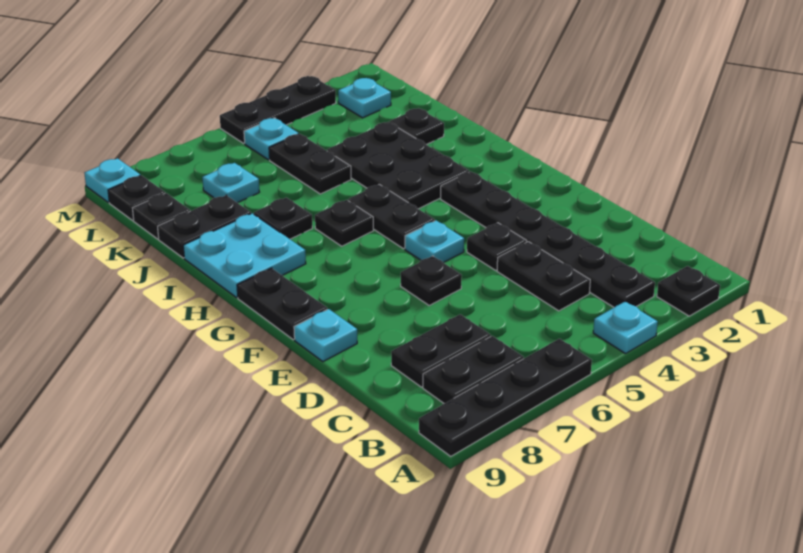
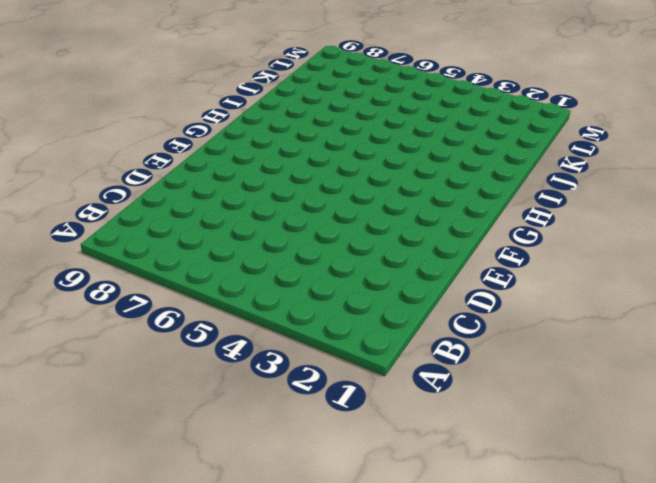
none -> black plate A2 level 1
none -> cyan plate A4 level 1
none -> black plate A6:A9 level 1

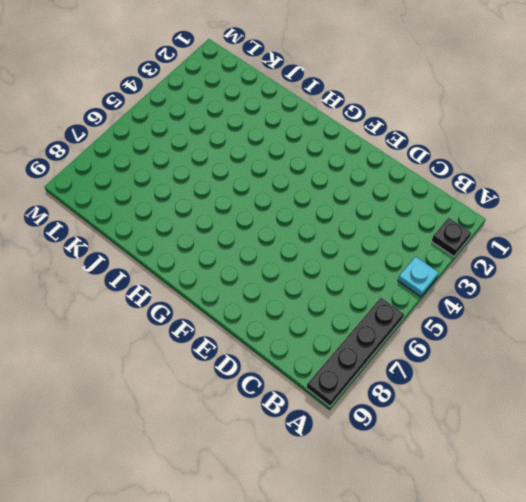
none -> black plate B3:G3 level 1
none -> black plate B7:B8 level 1
none -> black plate C4:D4 level 1

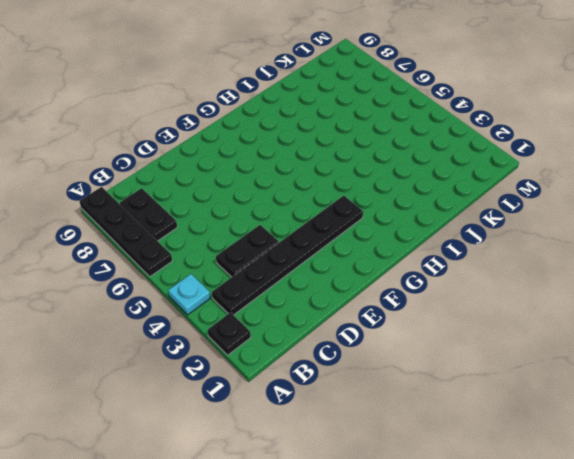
none -> black plate C7:C8 level 1
none -> black plate E4 level 1
none -> black plate E6 level 1

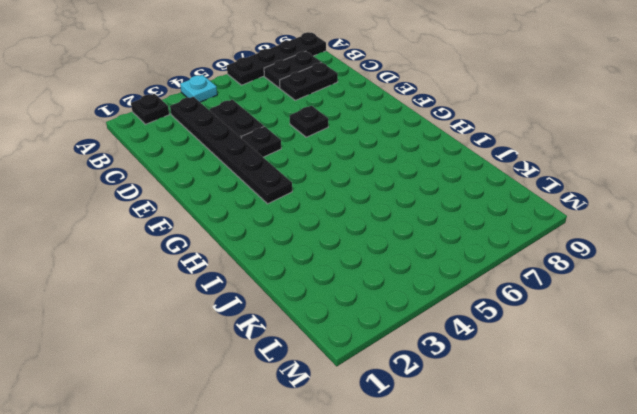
none -> cyan plate E9 level 1
none -> cyan plate F5 level 1
none -> black plate F9:G9 level 1

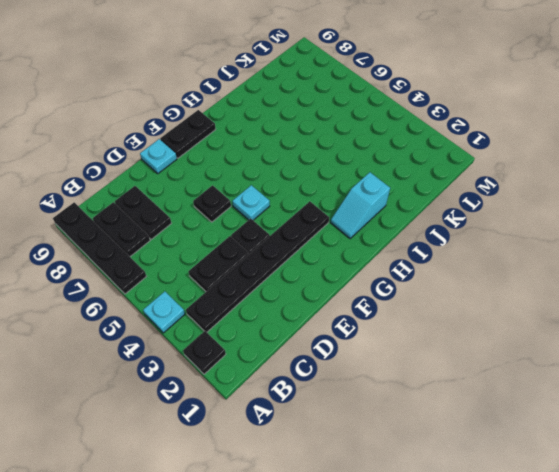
cyan slope H2:I2 level 1 top I -> none
none -> black plate G5:H5 level 1
none -> black plate H3:J4 level 1
none -> black plate H6 level 1

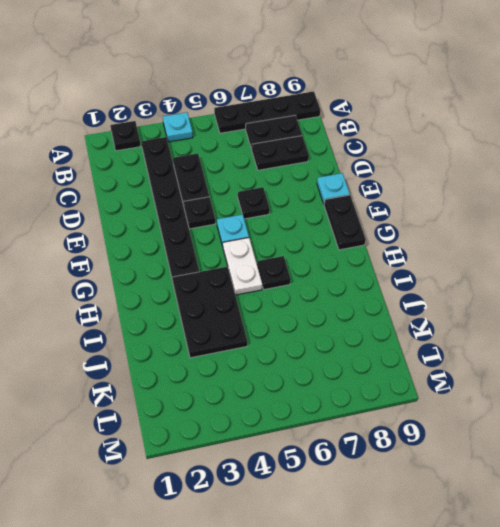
white plate G5:H5 level 1 -> black plate G5:H5 level 1
none -> cyan plate H8:I9 level 1
none -> black plate I7 level 1
none -> black plate J2 level 1

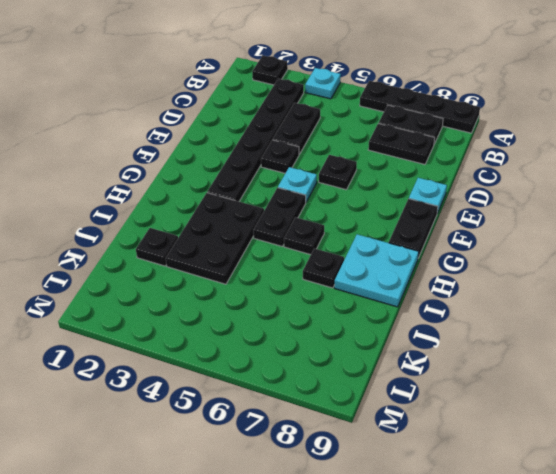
none -> black plate J5:K5 level 1
none -> black plate J8:J9 level 1
none -> cyan plate K7 level 1

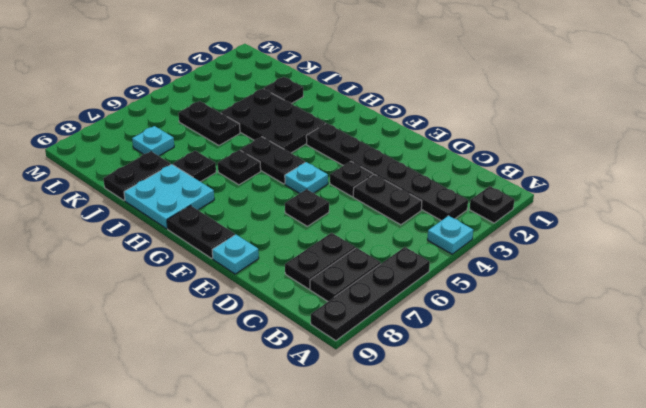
none -> black plate K9 level 1
none -> cyan plate L2 level 1
none -> cyan plate L5 level 1

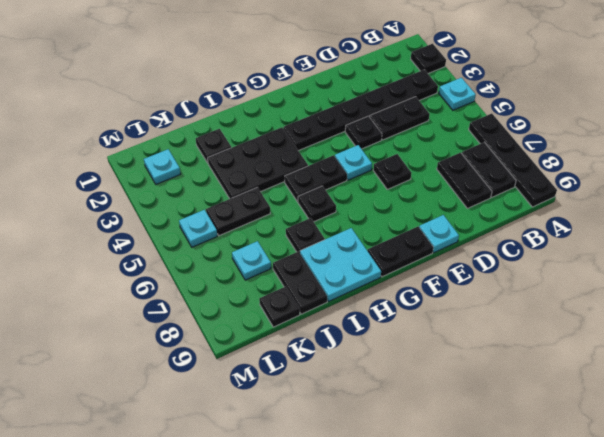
none -> black plate L9 level 1
none -> black plate M3:M5 level 1
none -> cyan plate M9 level 1

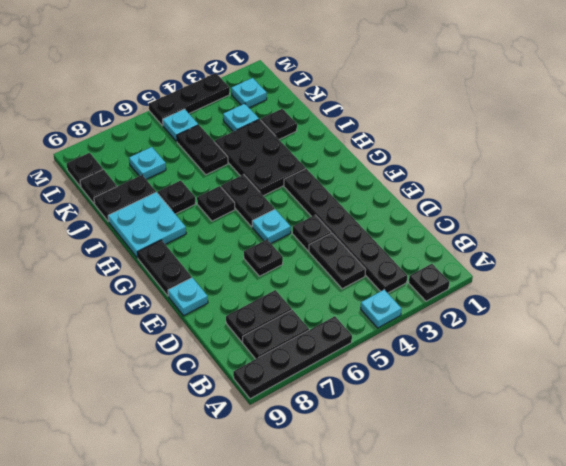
cyan plate K3 level 1 -> cyan plate M9 level 1

